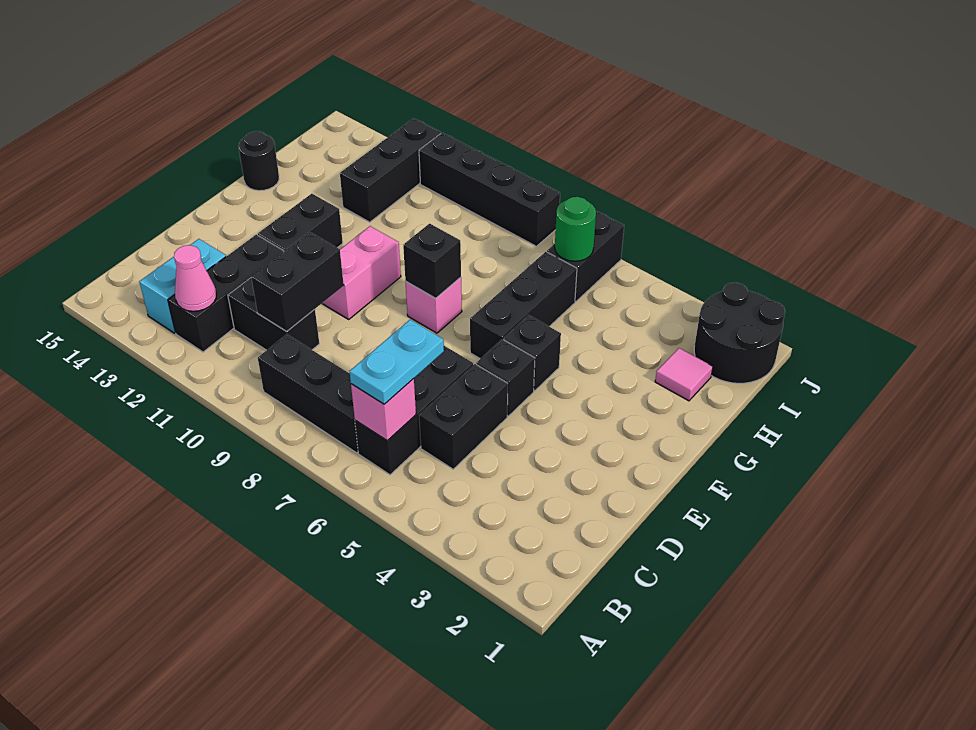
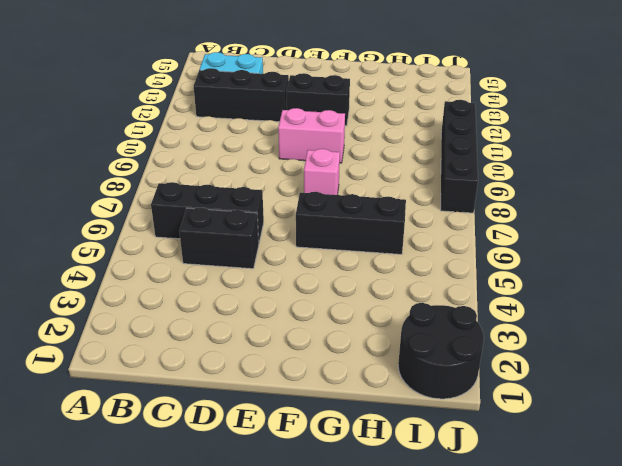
none -> black brick B7:B9 level 1
none -> black brick C10:C11 level 1
none -> black brick E5 level 1

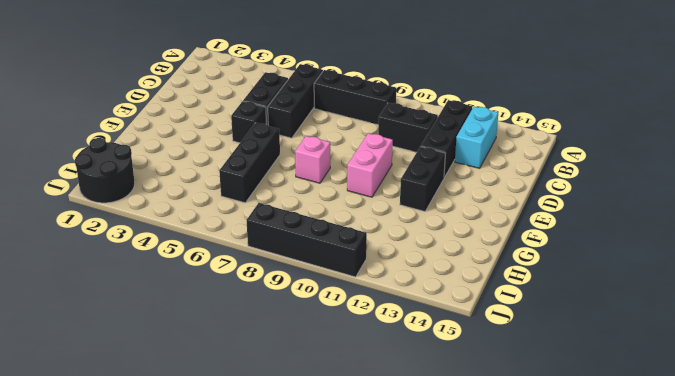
none -> black brick F5 level 1
none -> black round brick G15 level 1
none -> pink tile H2 level 1

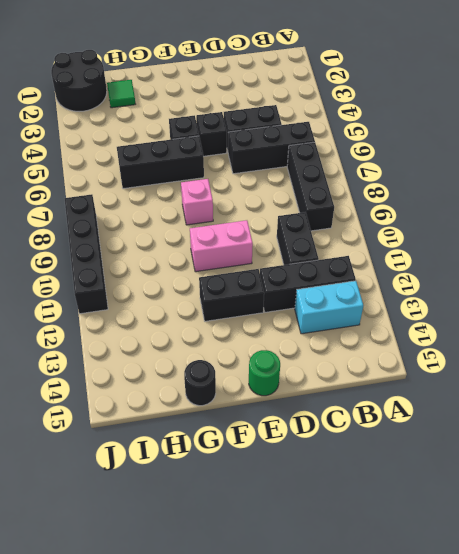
green round brick E15 level 1 -> green round brick I6 level 2
green tile H2 level 1 -> pink tile H2 level 1
none -> black brick H12:J12 level 1
none -> black brick I6:J6 level 1
none -> pink brick B6 level 2

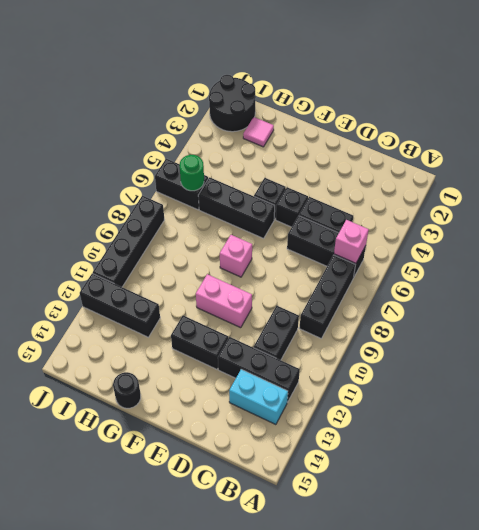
none -> pink cone B12 level 2
none -> black brick C10:D10 level 2
none -> black brick F8 level 2

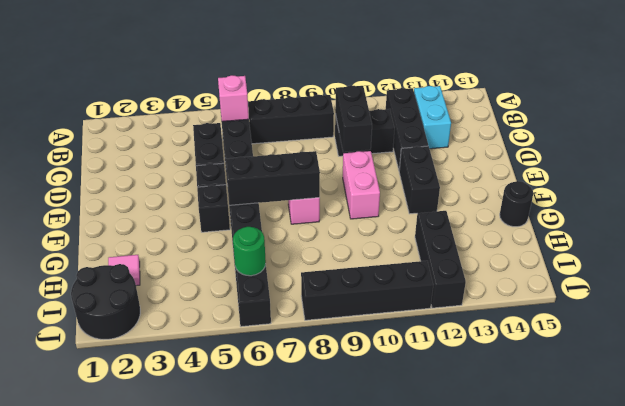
black brick F6:F8 level 2 -> black brick F8 level 2
none -> pink cone B12 level 2
none -> cyan plate B6:C6 level 3

